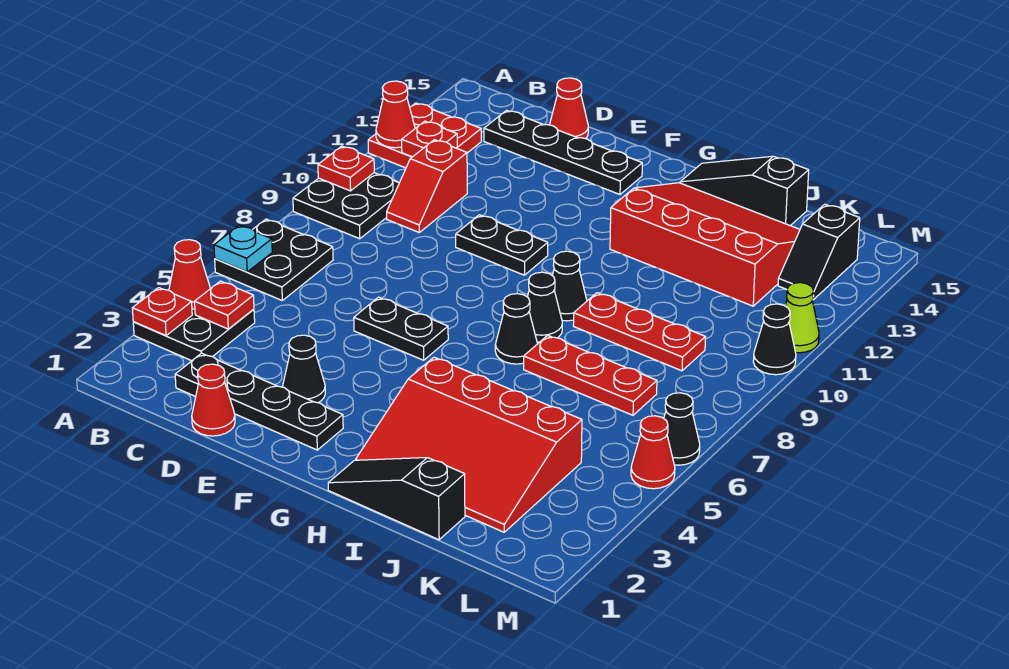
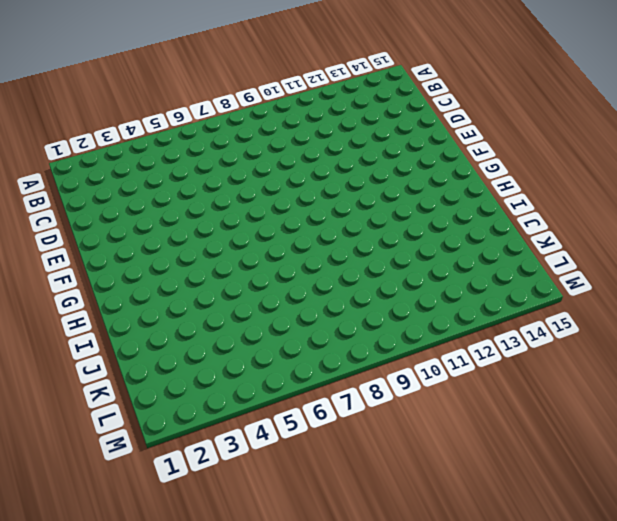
none -> black plate A3:B4 level 1
none -> black plate A6:B7 level 1
none -> black plate A9:B10 level 1
none -> red plate A12:B13 level 1

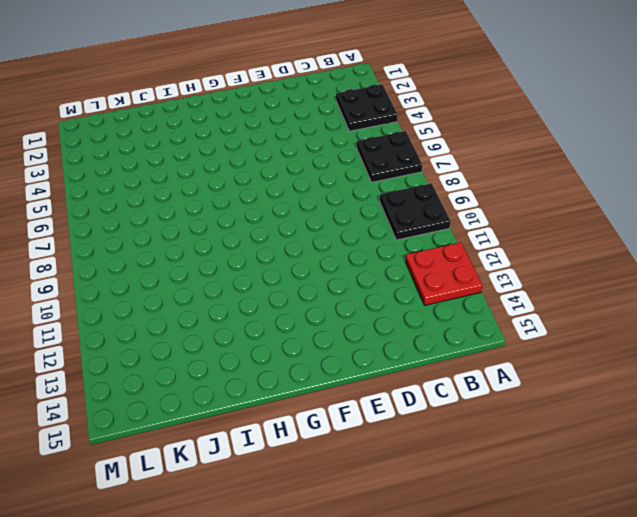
none -> black plate C2:F2 level 1
none -> red slope C10:C11 level 1 top 11
none -> black plate C14:F14 level 1
none -> red cone D1 level 1

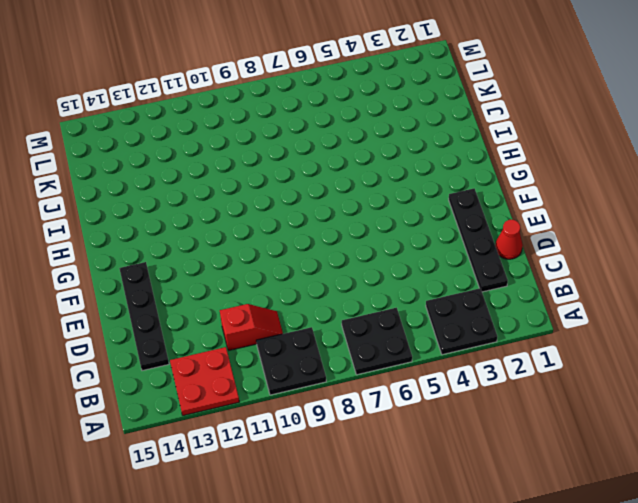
none -> red cone D15 level 1
none -> black cone E3 level 1
none -> black plate E6:F6 level 1
none -> black plate E10:F10 level 1

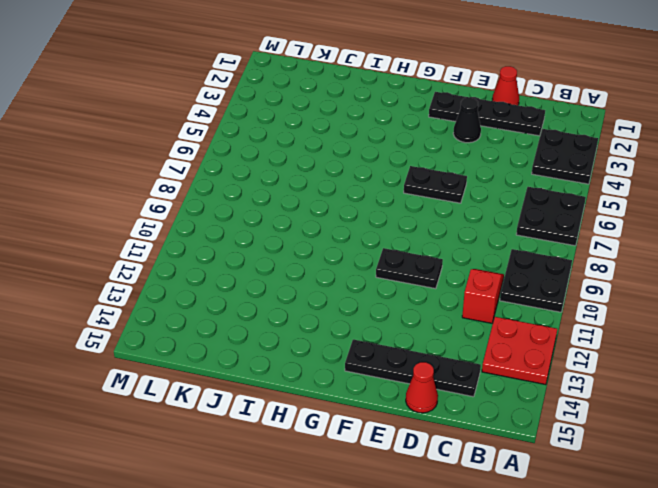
none -> black slope H1:J1 level 1 top J
none -> red slope H2:K4 level 1 top 4
none -> black cone H7 level 1
none -> black cone H8 level 1

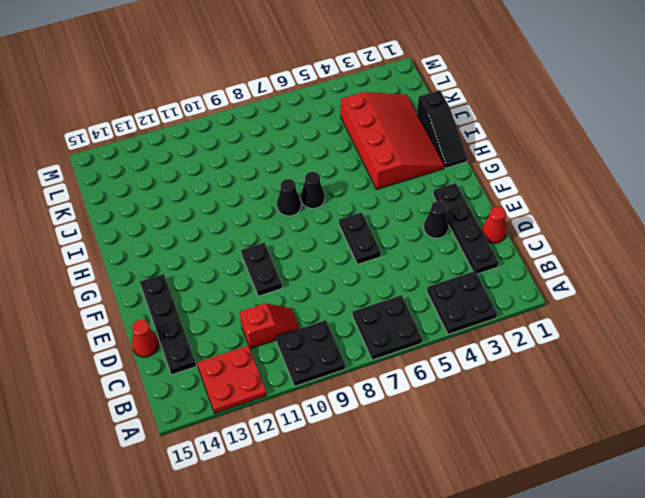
none -> black cone H9 level 1
none -> red slope H12:K14 level 1 top 12
none -> black slope H15:J15 level 1 top J
none -> red plate I7:K7 level 1

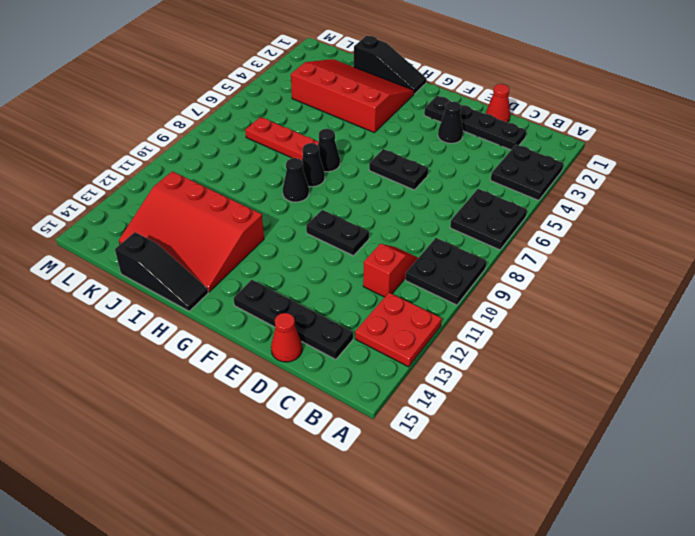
none -> red plate I9:K9 level 1
none -> black slope L13:L14 level 1 top 14
none -> red cone M5 level 1
none -> black cone M6 level 1

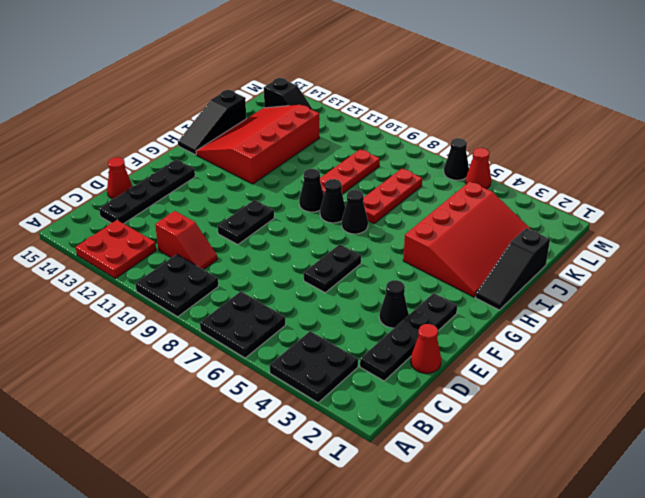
none -> black cone M10 level 1
none -> lime cone M11 level 1
none -> red plate A3 level 2
none -> red cone A4 level 2

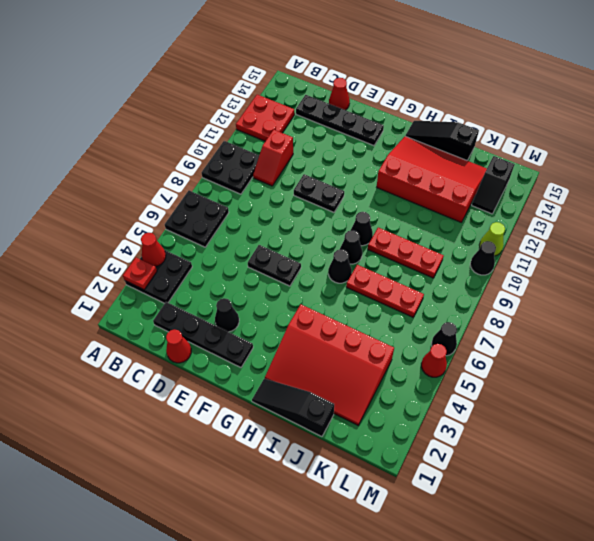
none -> cyan plate A6 level 2
none -> red plate A10 level 2
none -> red cone A12 level 2
none -> red plate B4 level 2

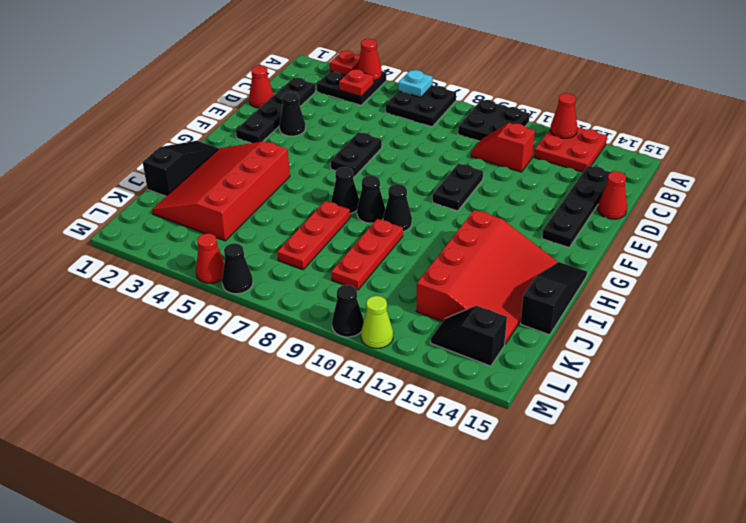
none -> red plate A10 level 2
none -> red plate B12 level 2

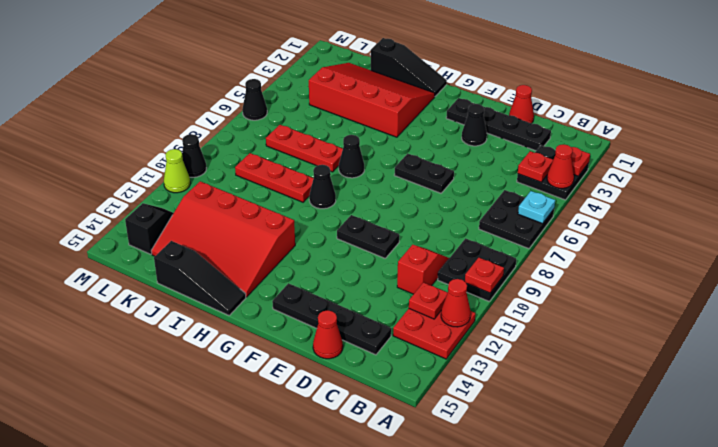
none -> black cone H8 level 1
none -> red cone M5 level 1

